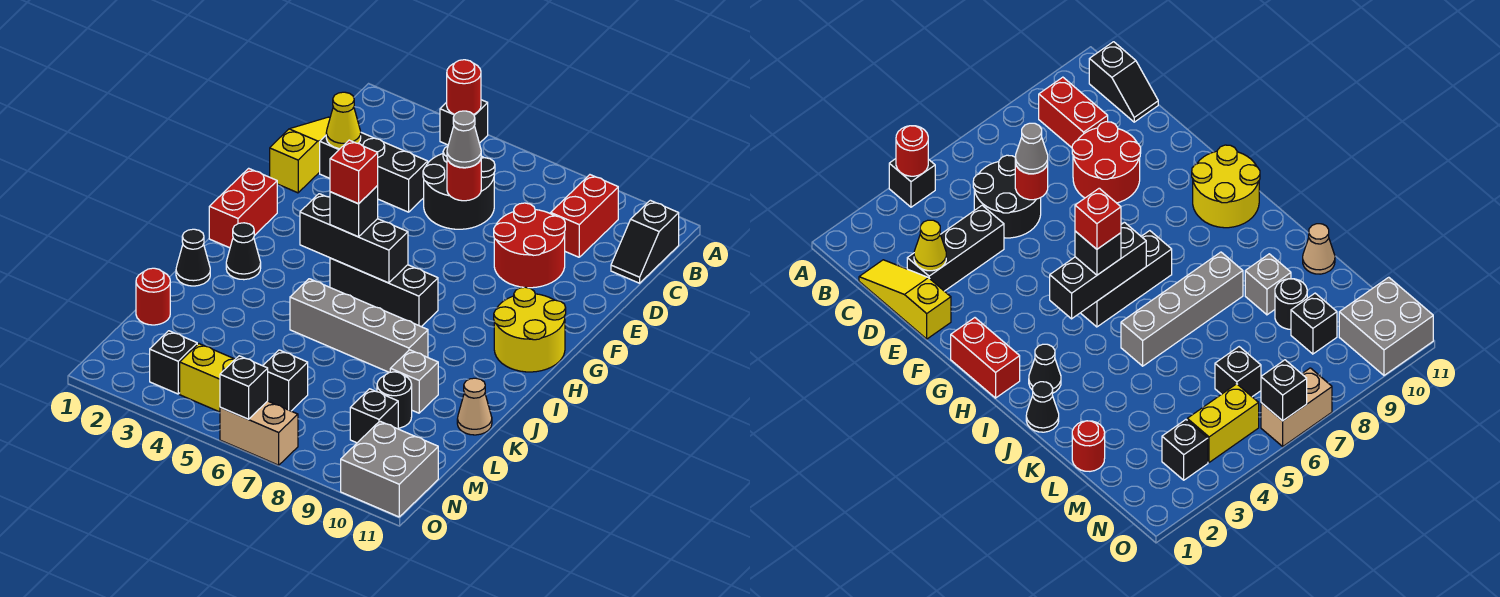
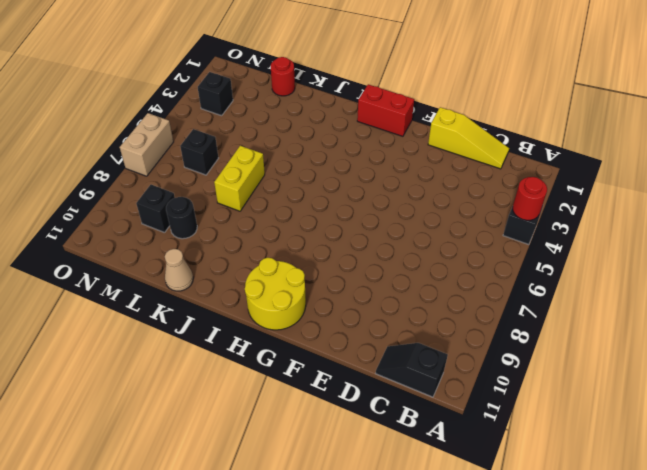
yellow brick K6:K7 level 1 -> yellow brick N4:N5 level 1
none -> red brick B9:C9 level 1
none -> black round brick C5:D6 level 1
none -> black brick D2:D4 level 1
none -> red round brick D8:E9 level 1

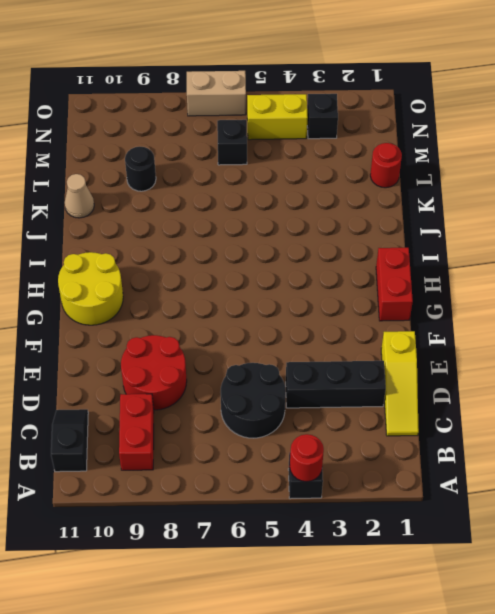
none -> black brick H5:H7 level 1
none -> black cone I2 level 1
none -> black cone J1 level 1
none -> grey brick J5:J8 level 1

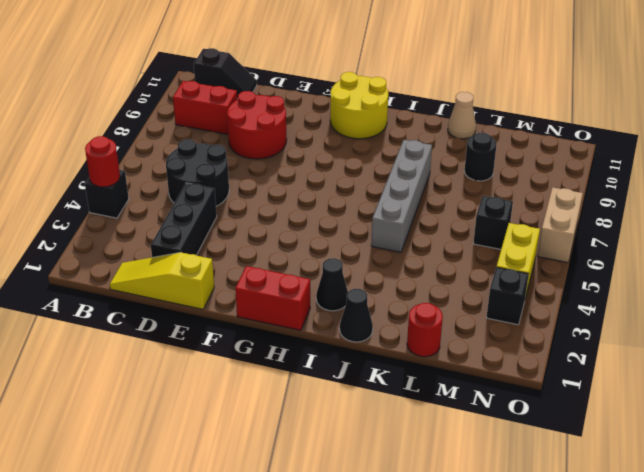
none -> black brick H5:H7 level 1
none -> grey brick K9 level 1
none -> black brick M9 level 1
none -> grey brick N10:O11 level 1

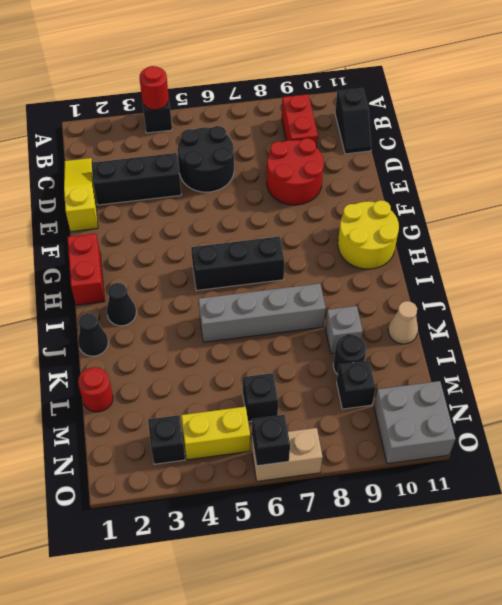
none -> yellow cone D2 level 2
none -> red round brick D6 level 2
none -> black brick H4:H6 level 2
none -> grey cone D6 level 3

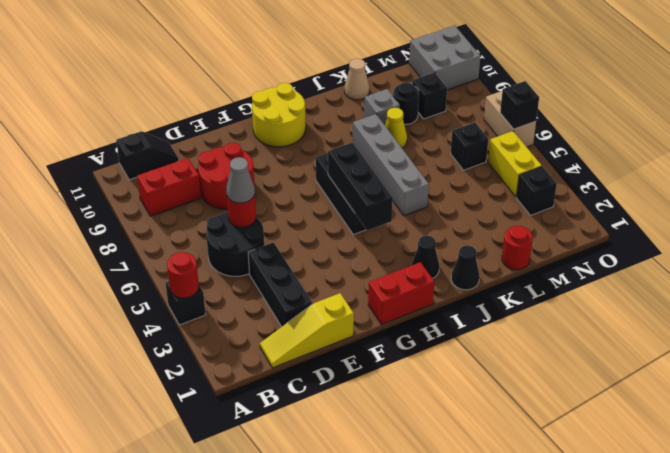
yellow cone K8 level 1 -> yellow cone D2 level 2
none -> black brick H5 level 3
none -> red brick H5 level 4

